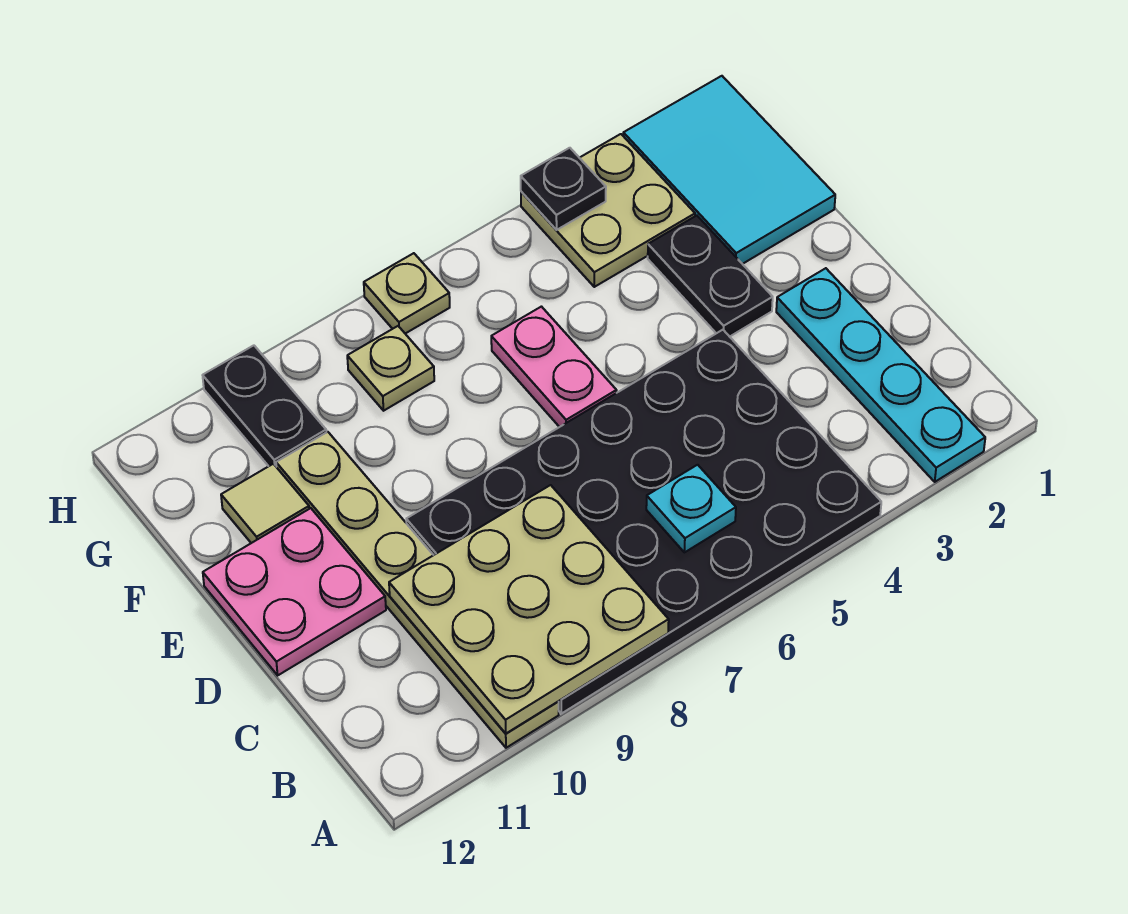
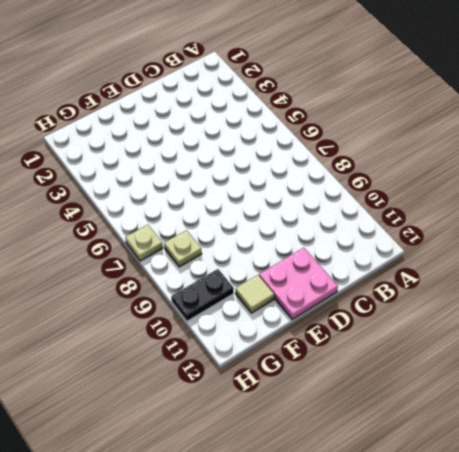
none -> cyan plate A2:D2 level 1
none -> black plate A4:D9 level 1
none -> tan plate A10:F10 level 1

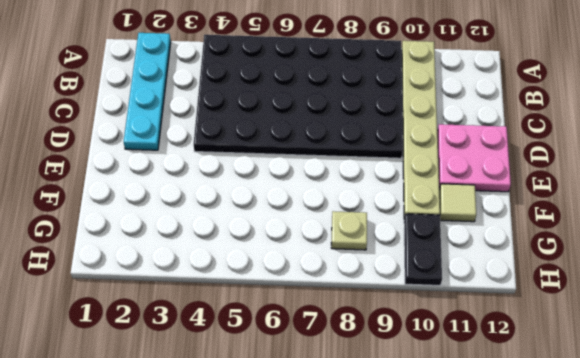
none -> black plate E3:F3 level 1
none -> pink plate E6:F6 level 1
none -> cyan tile F1:H2 level 1

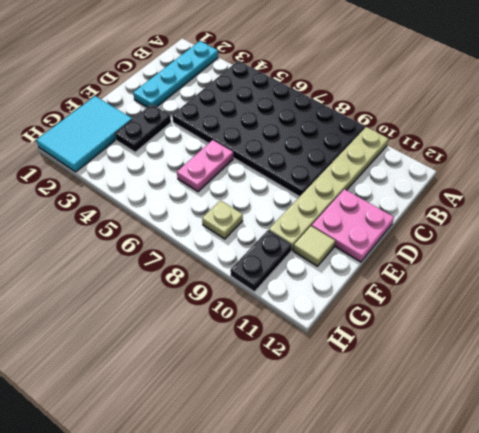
none -> tan plate G3:H4 level 1
none -> tan plate H7 level 1
none -> tan plate A8:C10 level 2

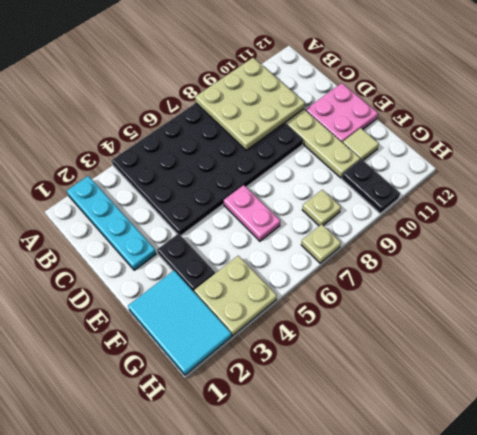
none -> cyan plate B6 level 2
none -> black plate H4 level 2

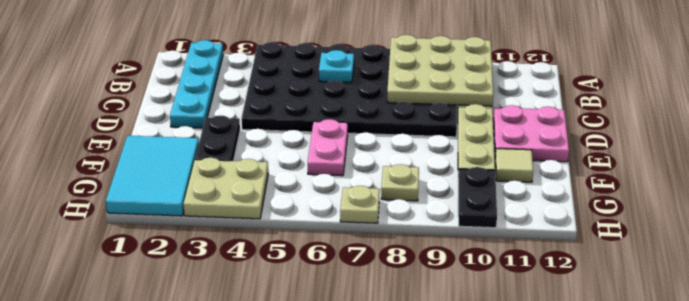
none -> black plate H4 level 2

